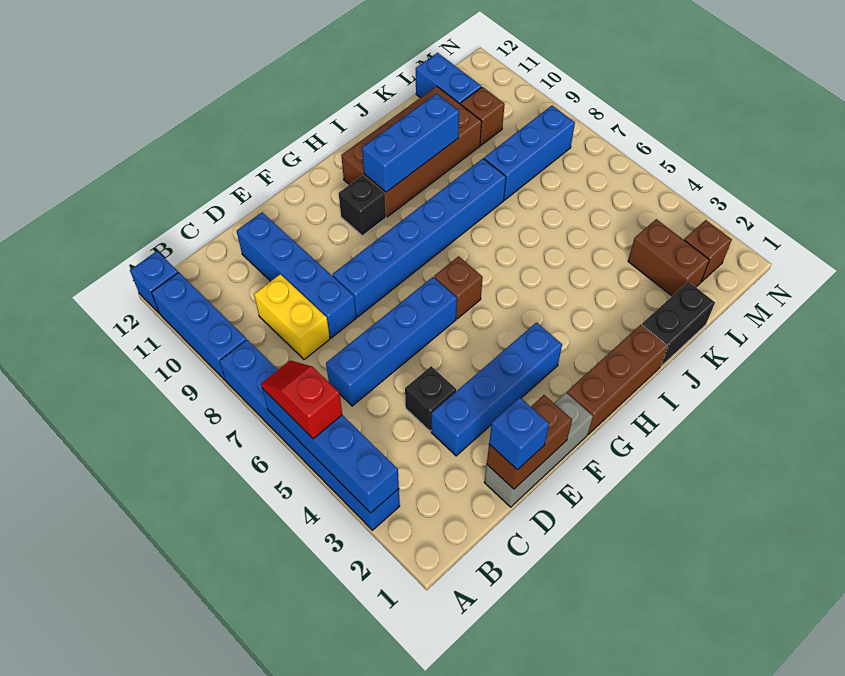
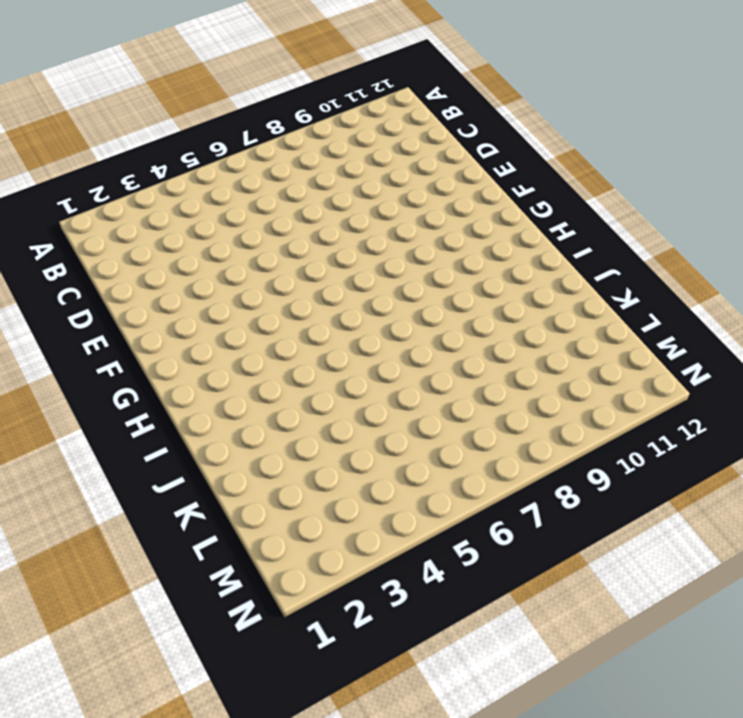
none -> blue brick A3:A8 level 1
none -> blue brick A9:A11 level 1
none -> blue brick A12 level 1

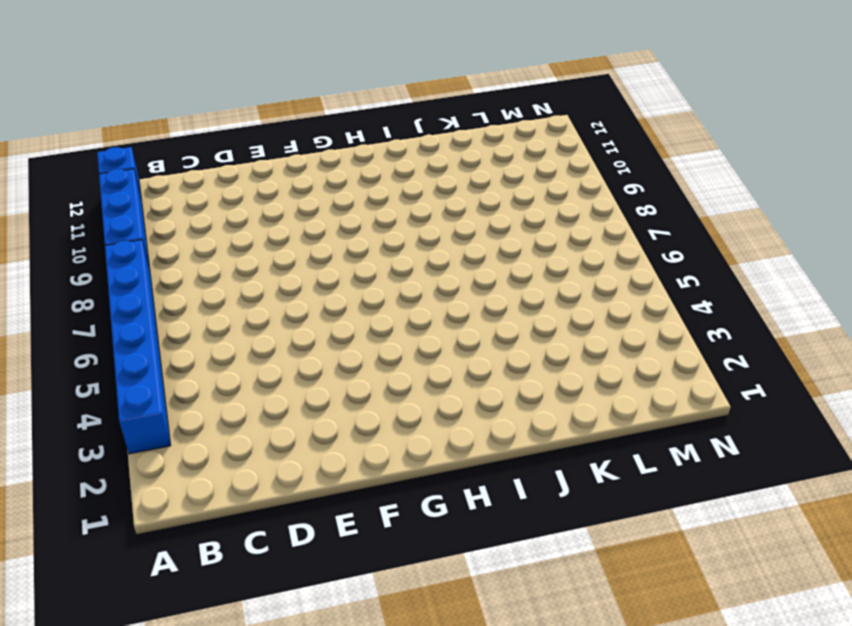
none -> blue brick C6:F6 level 1
none -> yellow brick C8:C9 level 1
none -> grey brick D1:F1 level 1

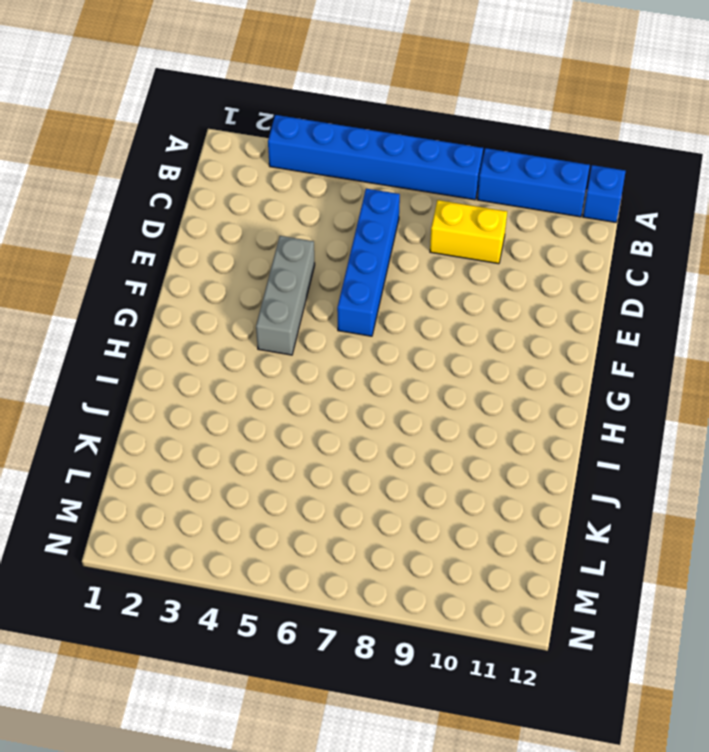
grey brick E4:G4 level 1 -> grey brick D1:F1 level 1
none -> blue brick D3:G3 level 1
none -> black brick D4 level 1
none -> blue brick D8:D11 level 1

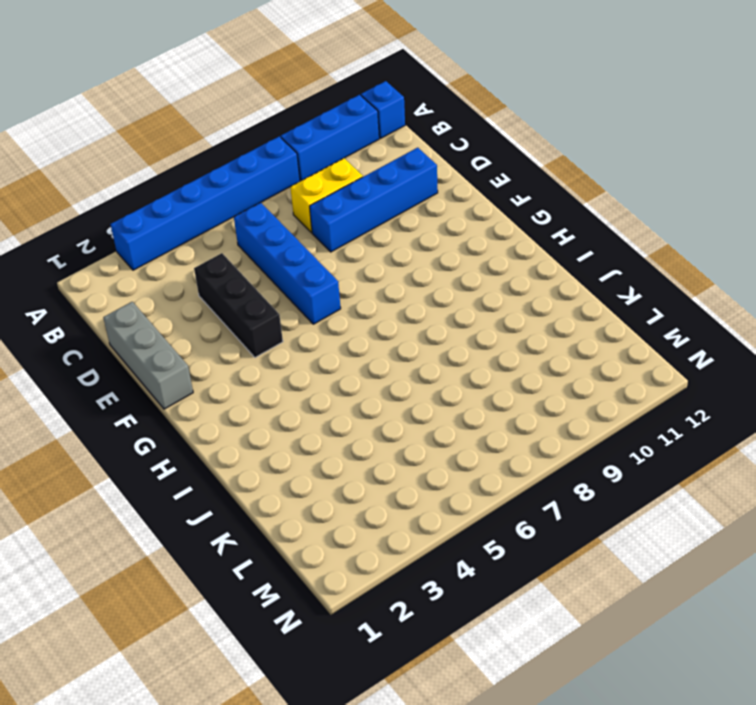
black brick D4:F4 level 1 -> black brick D4 level 1
none -> blue brick D3:G3 level 1
none -> blue brick E8:J8 level 1
none -> brown brick G1:I1 level 1

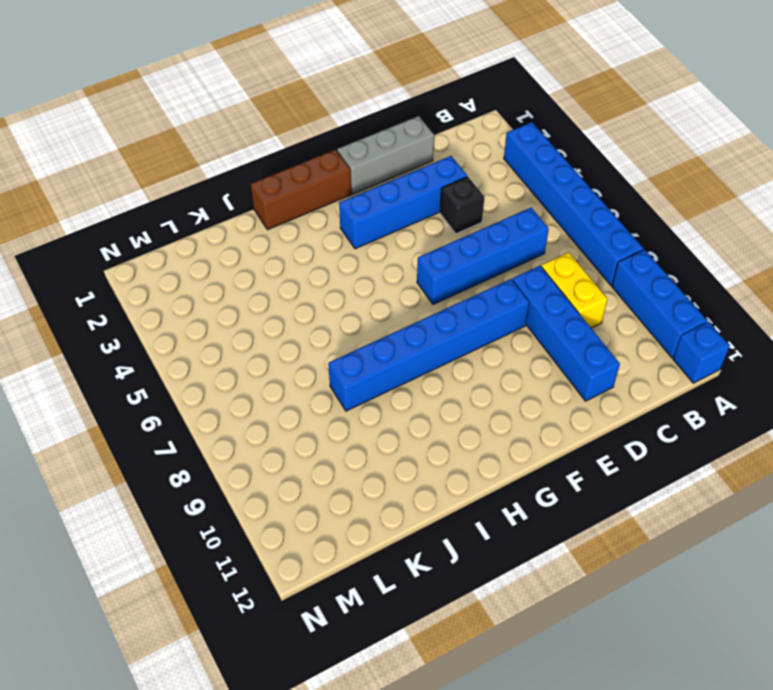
none -> brown brick G6 level 1
none -> black brick G10 level 1
none -> brown brick H10:K11 level 1

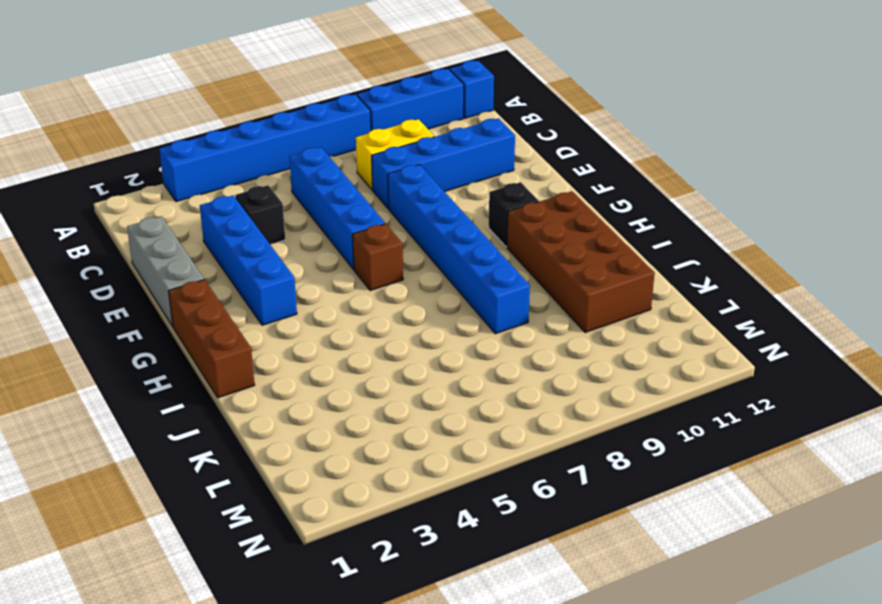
none -> black brick J1:K1 level 1
none -> blue brick K8:M8 level 1
none -> brown brick L2:L3 level 1

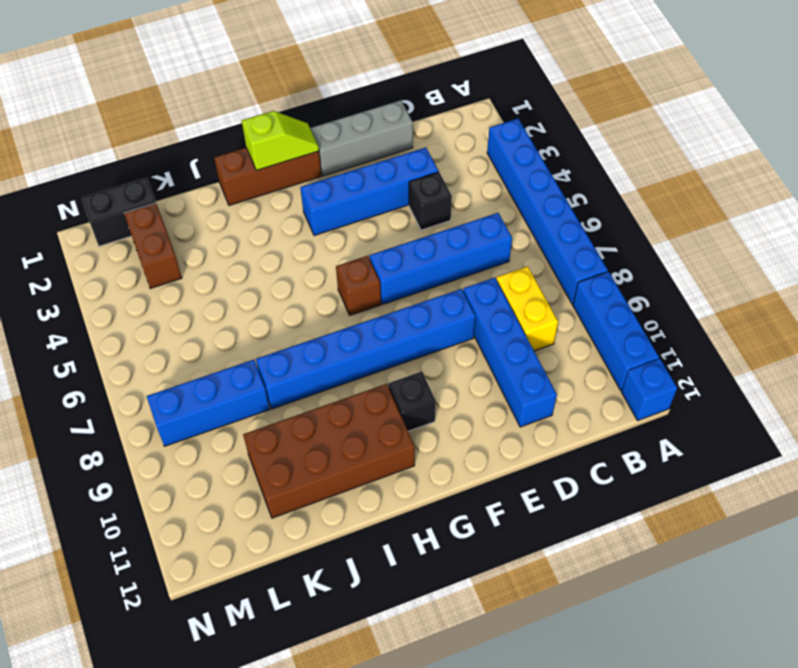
lime slope G1:H1 level 2 top H -> none
black brick L1:M1 level 1 -> black brick J1:K1 level 1
none -> brown brick L10 level 1
none -> blue brick L11:L12 level 1
none -> brown brick M2 level 1

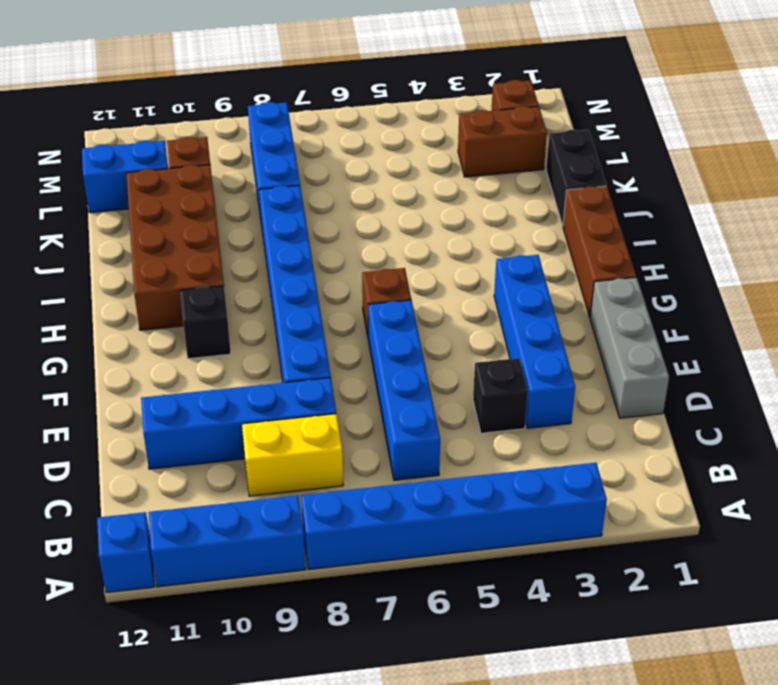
none -> blue brick A3:A6 level 2
none -> brown brick D1:E1 level 2
none -> blue brick H10:J10 level 2

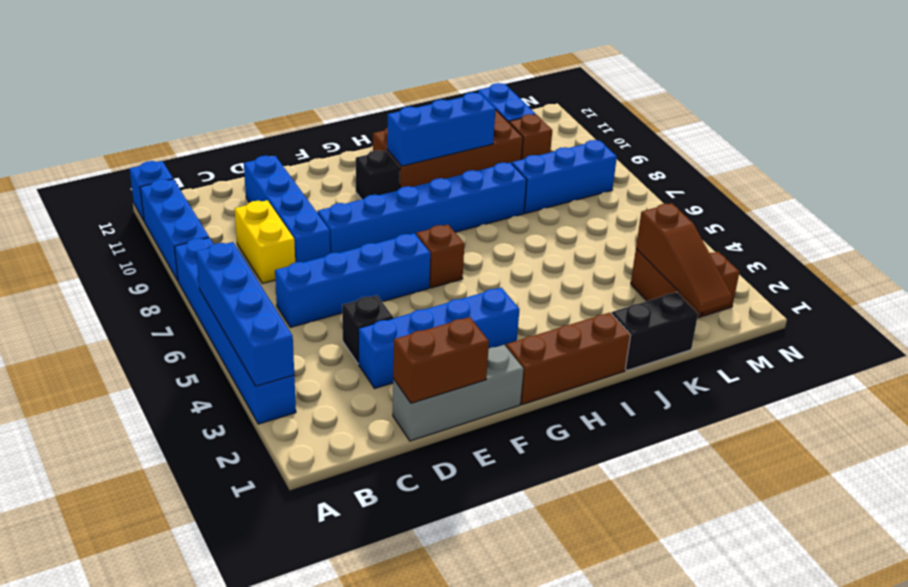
brown slope L1:L3 level 2 top 3 -> none
none -> red slope A5:A6 level 3 top 5
none -> blue brick D1 level 3

